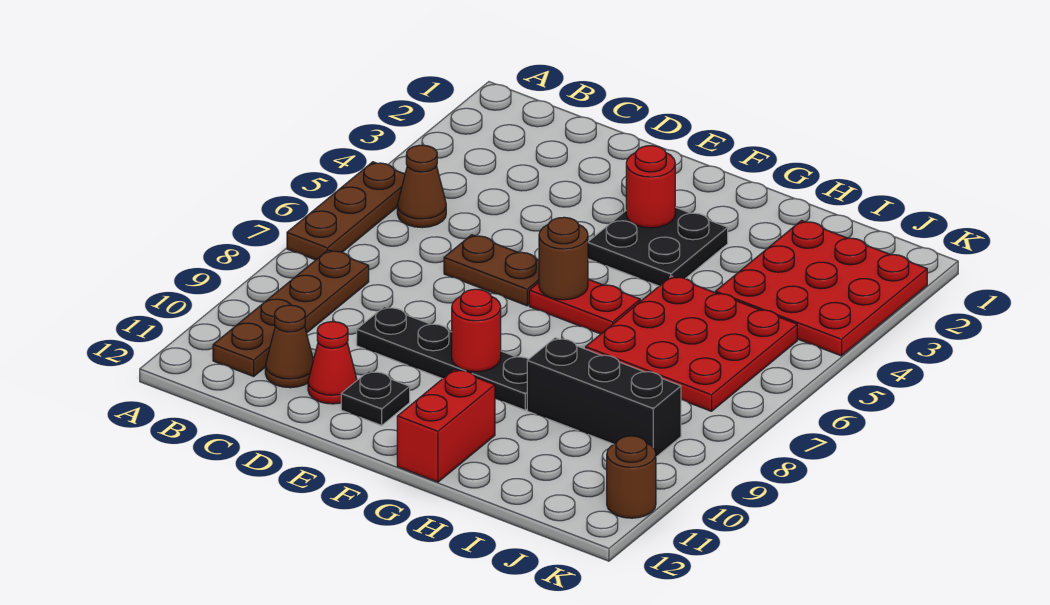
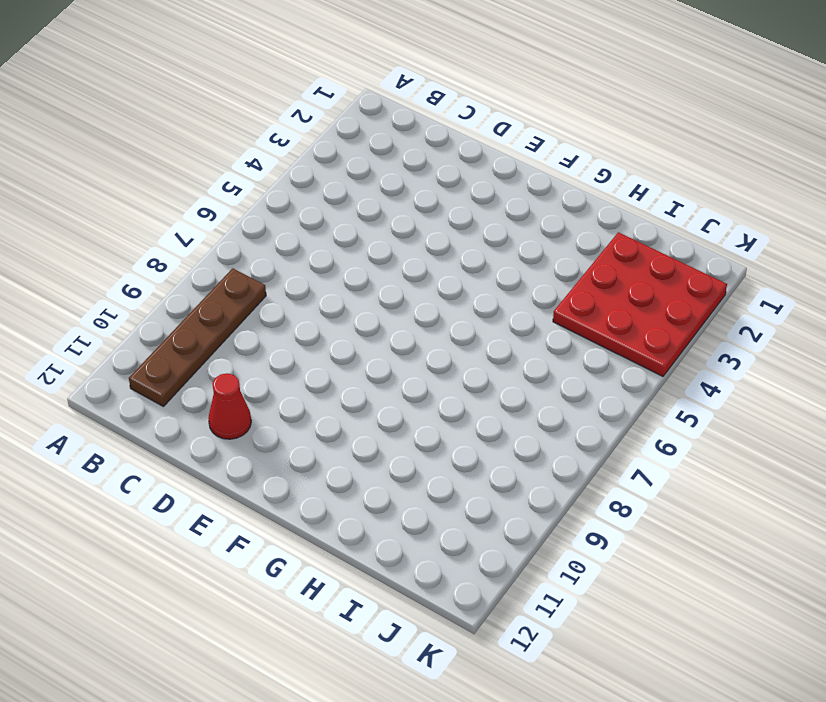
none -> brown plate A5:A7 level 1
none -> brown cone B5 level 1
none -> brown cone C11 level 1

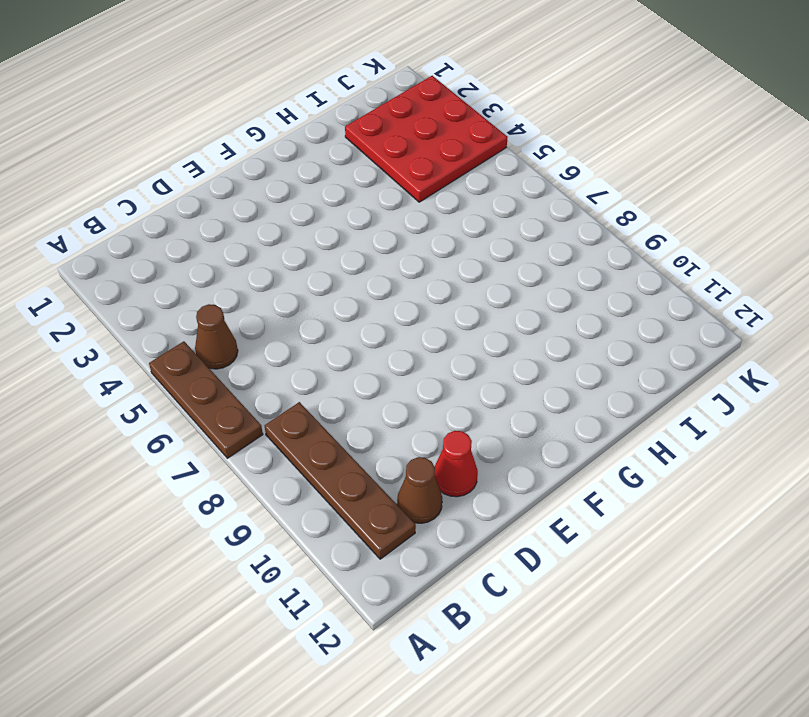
none -> brown plate D6:E6 level 1
none -> black plate D9:G9 level 1
none -> black plate E11 level 1

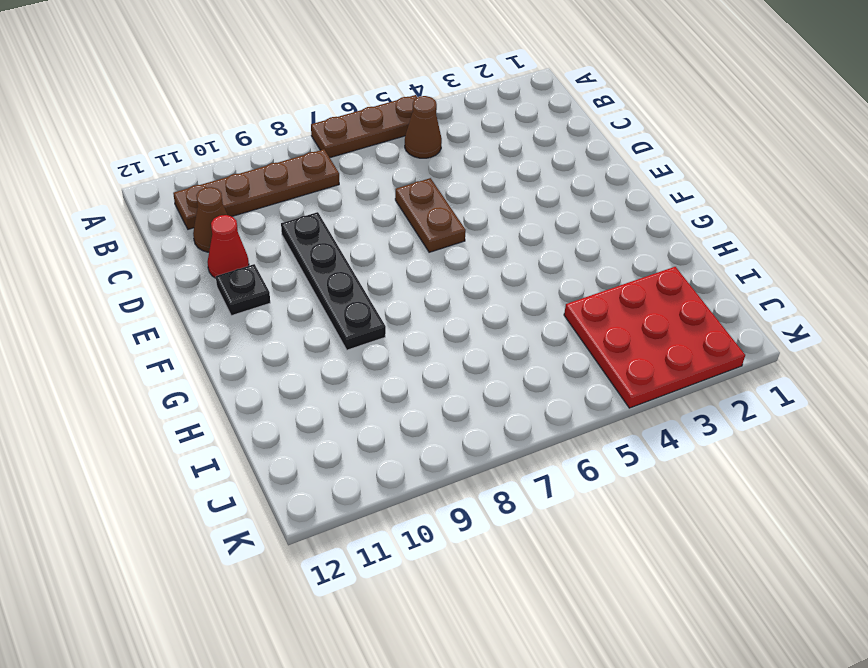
none -> black plate F3:G4 level 1
none -> red plate F6:G6 level 1
none -> red brick G11:G12 level 1

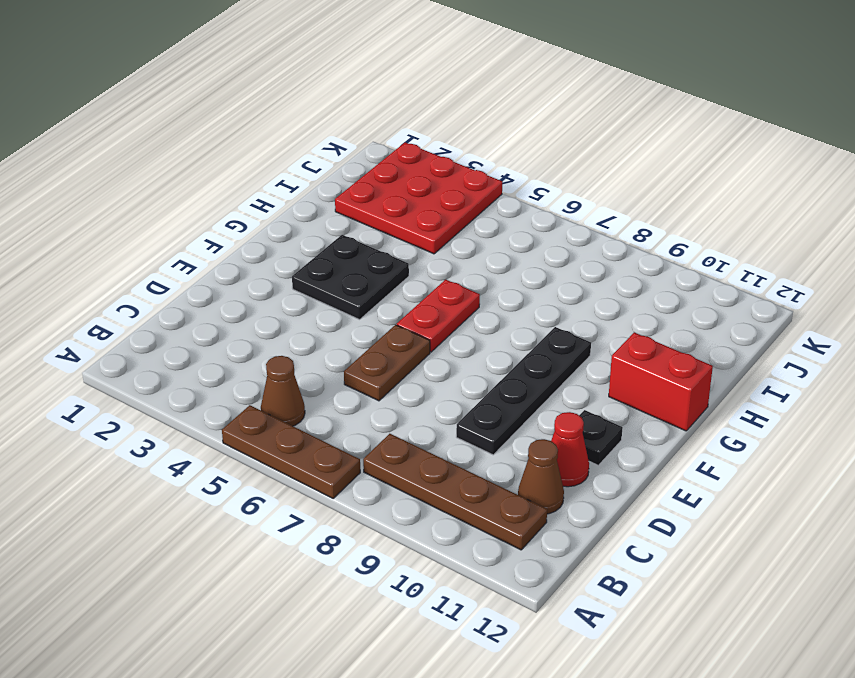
none -> red plate H5:J7 level 1
none -> black brick H9:J9 level 1
none -> brown round brick K11 level 1

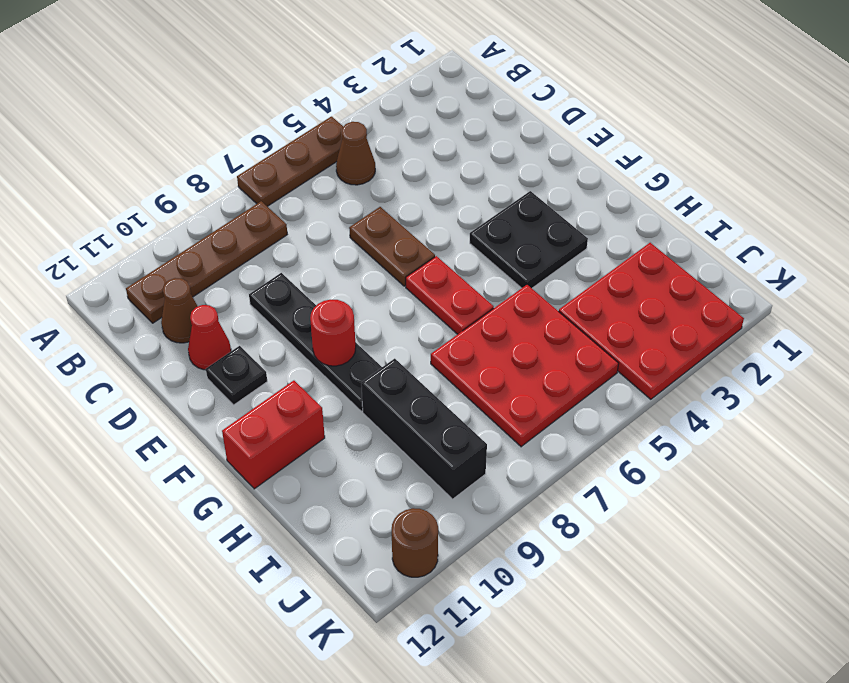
none -> red round brick F3 level 2
none -> brown round brick F6 level 2

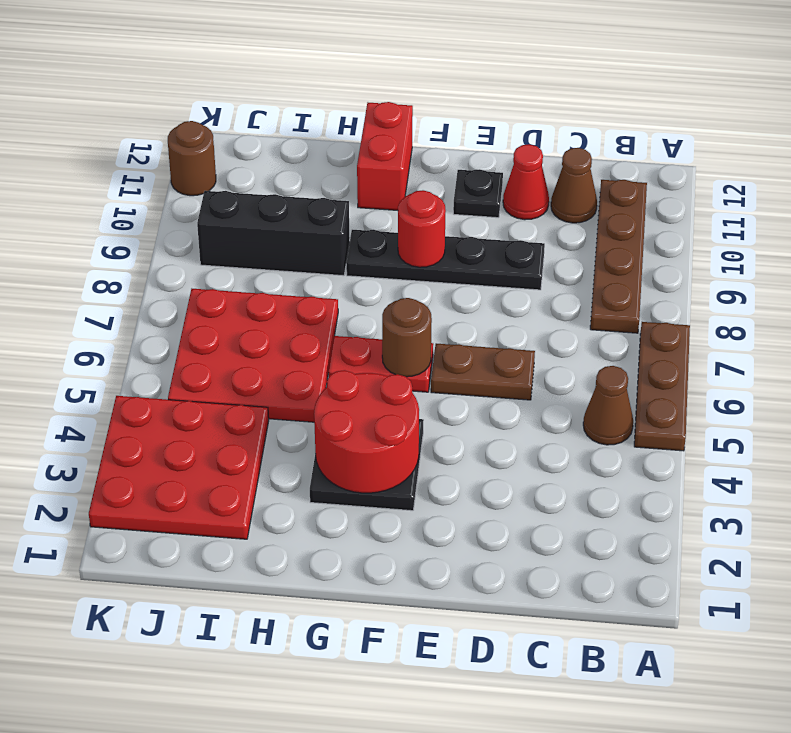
red round brick F3:G4 level 2 -> red round brick F3 level 2

